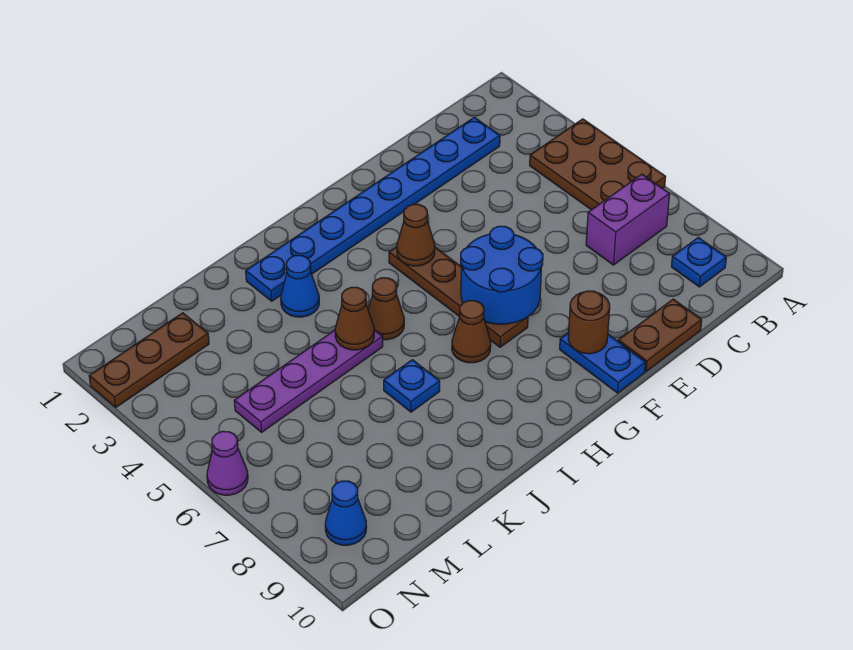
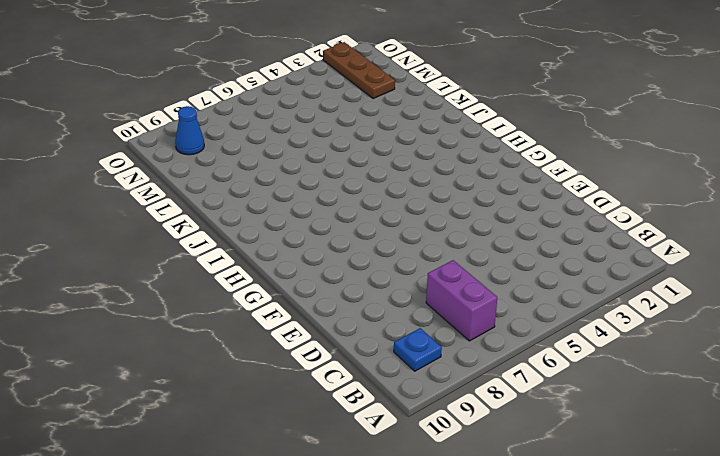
none -> brown plate A4:B6 level 1
none -> blue plate C2:J2 level 1
none -> brown plate D10:E10 level 1

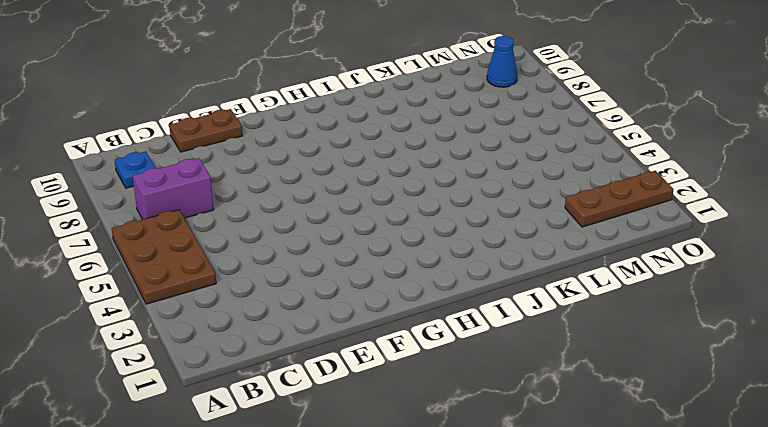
none -> blue plate C2:J2 level 1
none -> blue plate F9:F10 level 1
none -> brown plate G4:G7 level 1

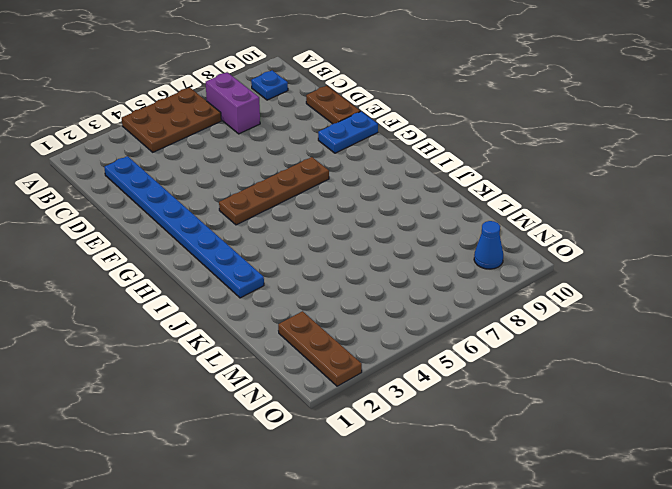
none -> brown cone H7 level 1
none -> brown cone I5 level 1
none -> blue cone J3 level 1

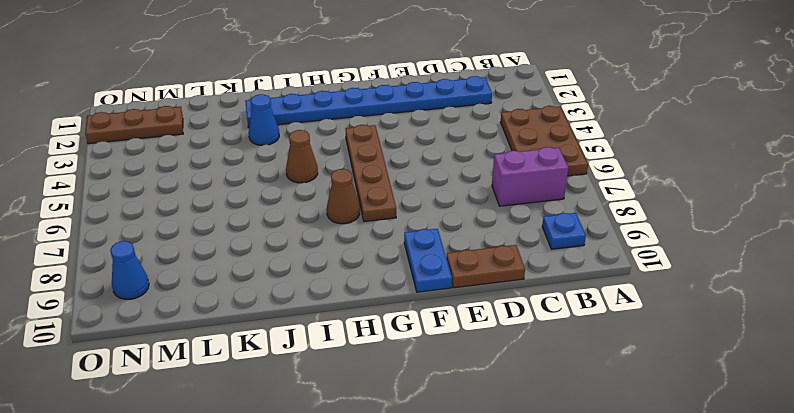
none -> purple plate J5:M5 level 1
none -> blue plate J7 level 1
none -> purple cone O6 level 1

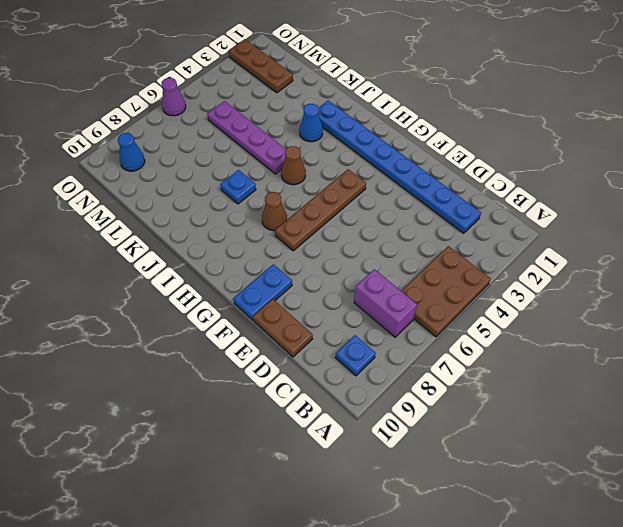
none -> blue round brick F6:G7 level 2
none -> brown round brick F9 level 2
none -> brown cone G4 level 2

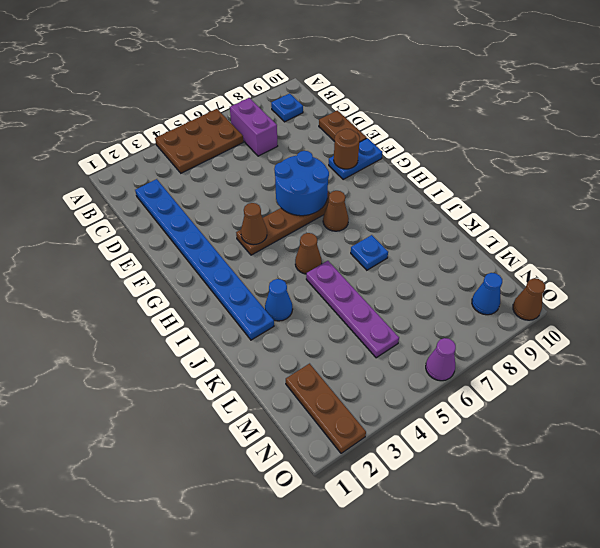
brown cone O10 level 1 -> brown cone J5 level 2

